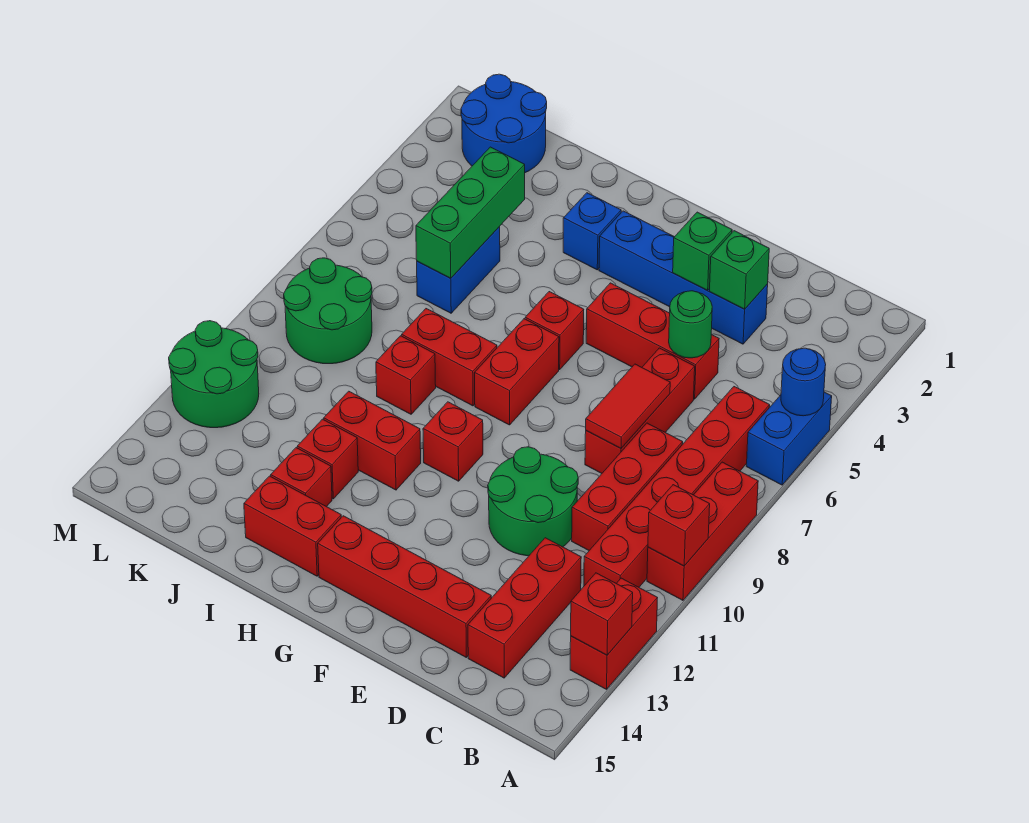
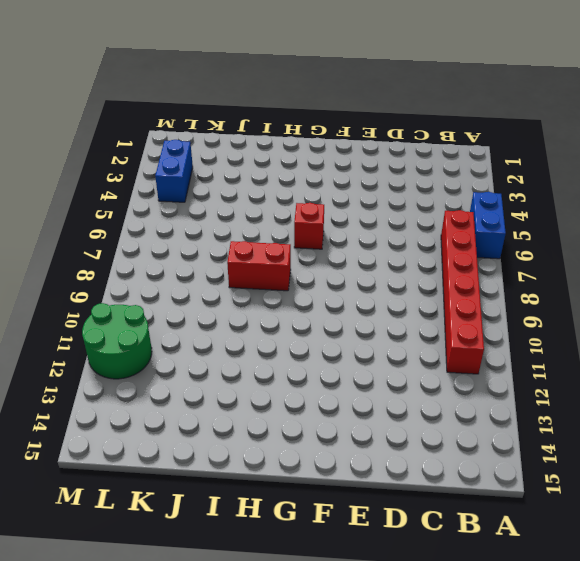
blue brick L3:L4 level 1 -> blue brick J5:J6 level 1
none -> red brick A8:A10 level 1
none -> red brick A12:A13 level 1
none -> red brick C8:C10 level 1
none -> red brick C12:C14 level 1

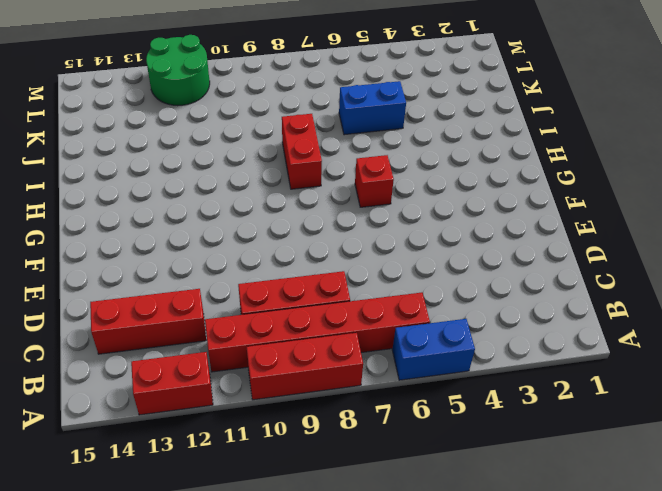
none -> blue brick D3:G3 level 1
none -> red brick D5:F5 level 1
none -> red brick D6:D8 level 1
none -> green round brick D10:E11 level 1

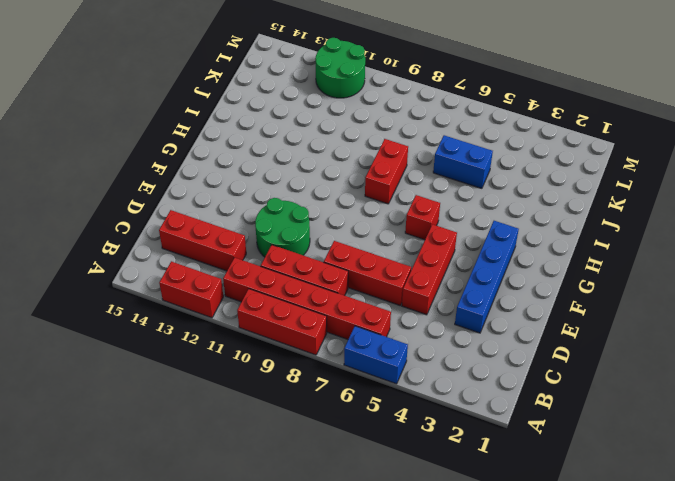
none -> red brick D14:G14 level 1
none -> red brick G7:G8 level 1
none -> red brick G10 level 1
none -> blue brick H3 level 1

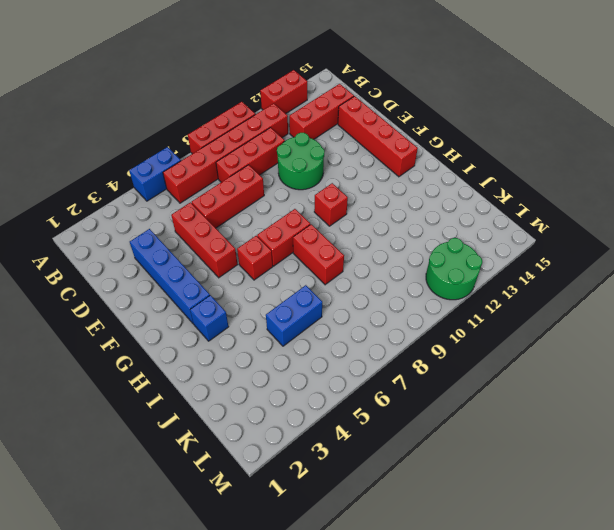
none -> red brick H11:I11 level 1
none -> red brick H14:I14 level 1
none -> red brick I9 level 1
none -> red brick I12 level 1

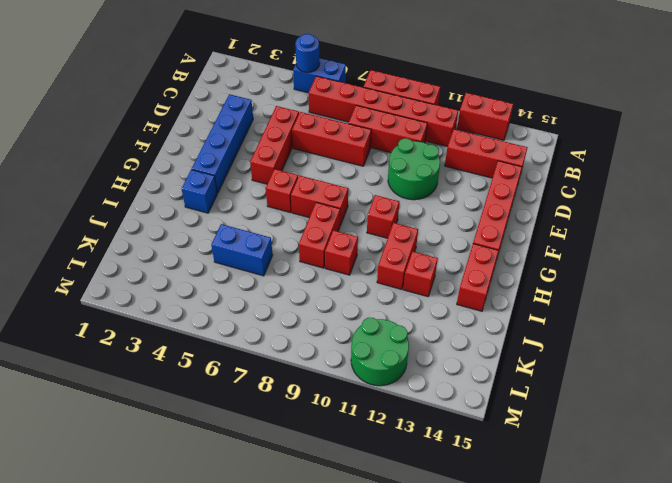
none -> red brick I13 level 1
none -> blue round brick K1:L2 level 1
none -> green round brick K8:L9 level 1
none -> red brick A10 level 2

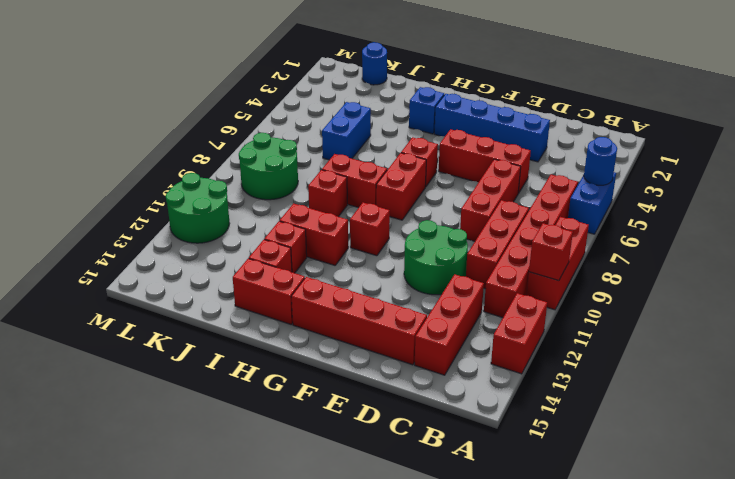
blue round brick K1 level 1 -> blue round brick K1:L2 level 1
none -> red brick A13 level 2
none -> green brick D3 level 2
none -> green round brick D5 level 2
none -> red tile D7:D8 level 2

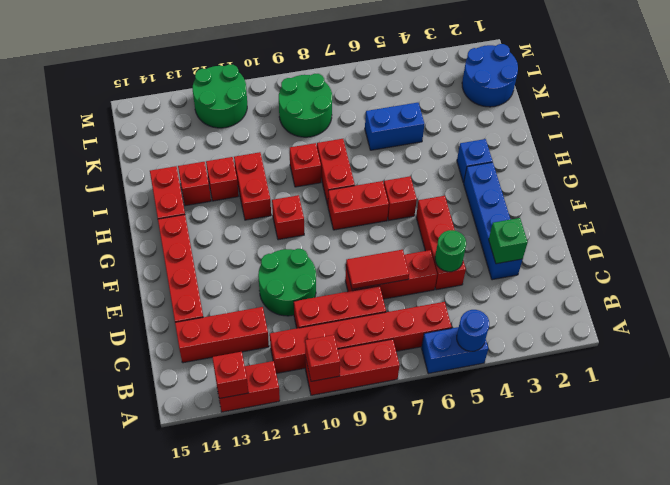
none -> green brick E3 level 2
none -> green brick J4:J6 level 2

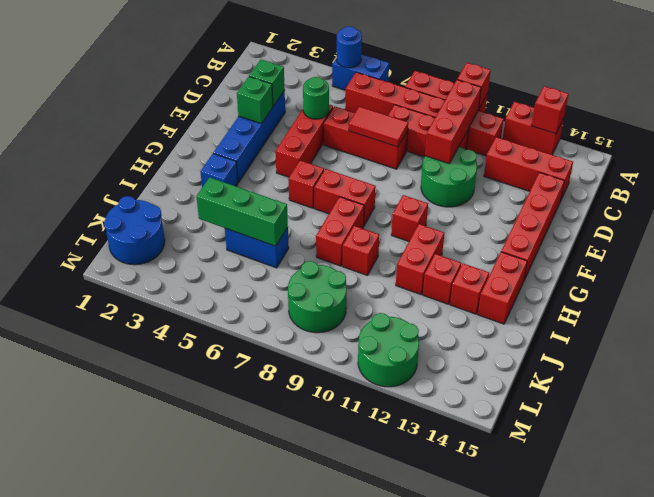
red brick B10:D10 level 2 -> none

